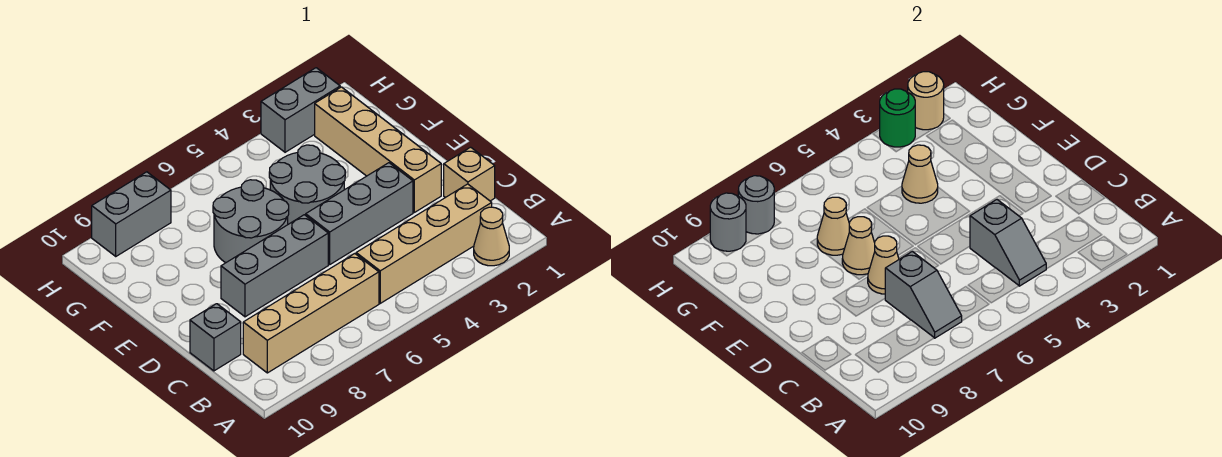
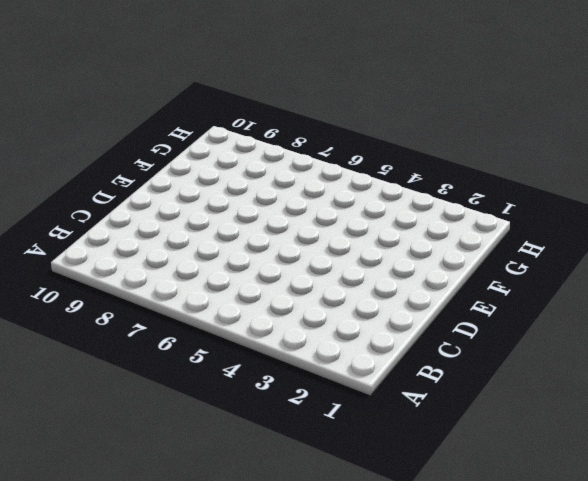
none -> tan cone A2 level 1
none -> tan brick B2:B5 level 1
none -> tan brick B6:B9 level 1

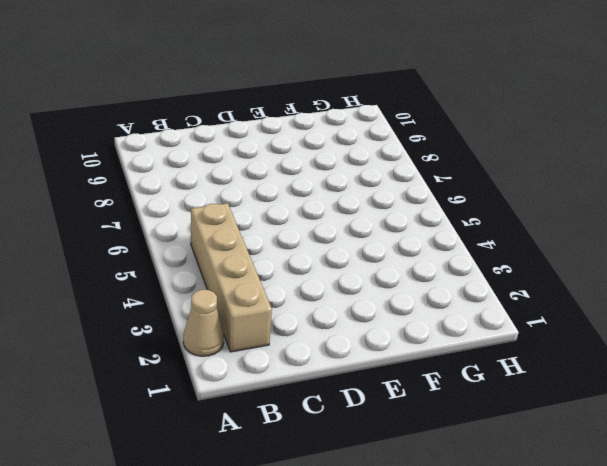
none -> tan brick B6:B9 level 1
none -> tan brick C1 level 1
none -> grey brick C10 level 1

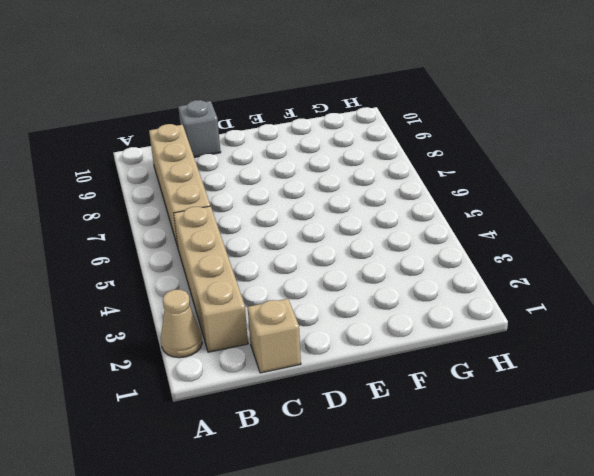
none -> tan brick D2:G2 level 1
none -> grey brick D3:D5 level 1
none -> grey brick D6:D8 level 1

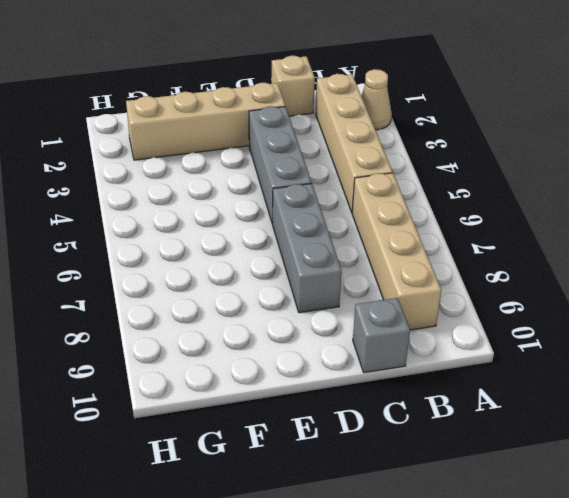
none -> grey round brick E4:F5 level 1
none -> grey round brick E6:F7 level 1
none -> grey brick H2:H3 level 1

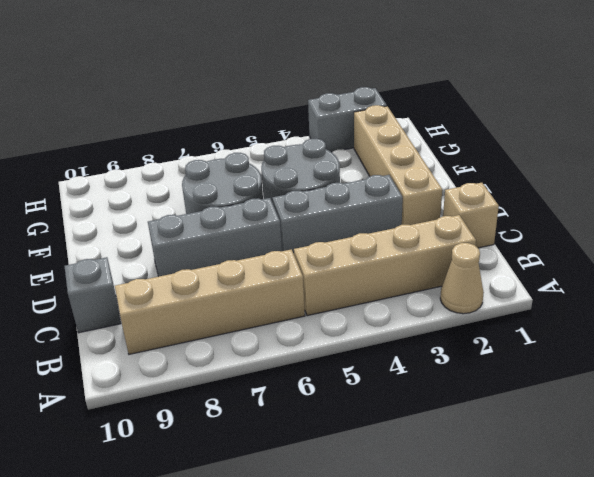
none -> grey brick H8:H9 level 1
none -> grey slope B4:C4 level 2 top C
none -> grey slope B7:C7 level 2 top C

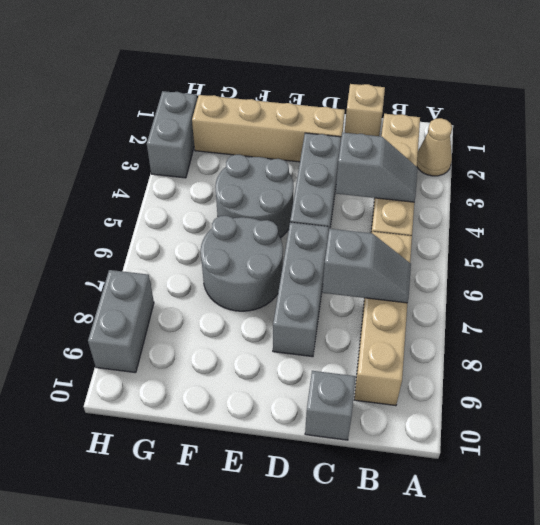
none -> tan cone D7 level 2
none -> tan cone E7 level 2
none -> tan cone F4 level 2

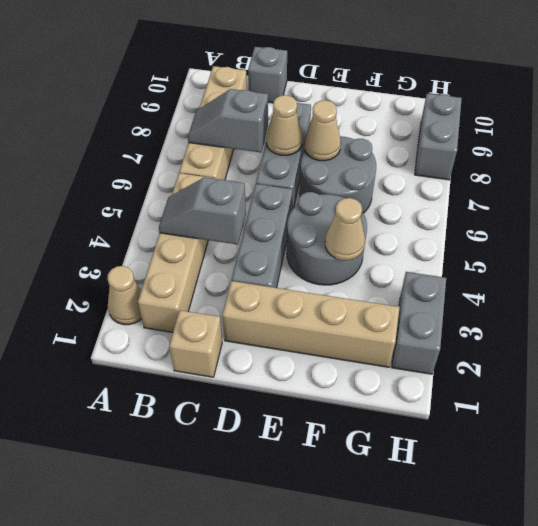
none -> tan cone F7 level 2
none -> tan round brick H2 level 2
none -> green round brick H3 level 2

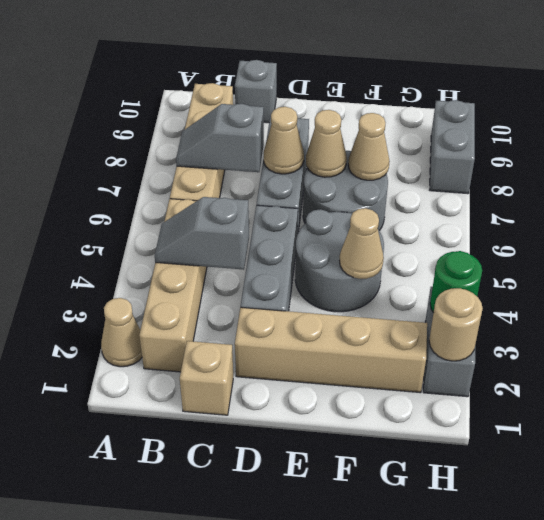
none -> grey round brick H8 level 2
none -> grey round brick H9 level 2

